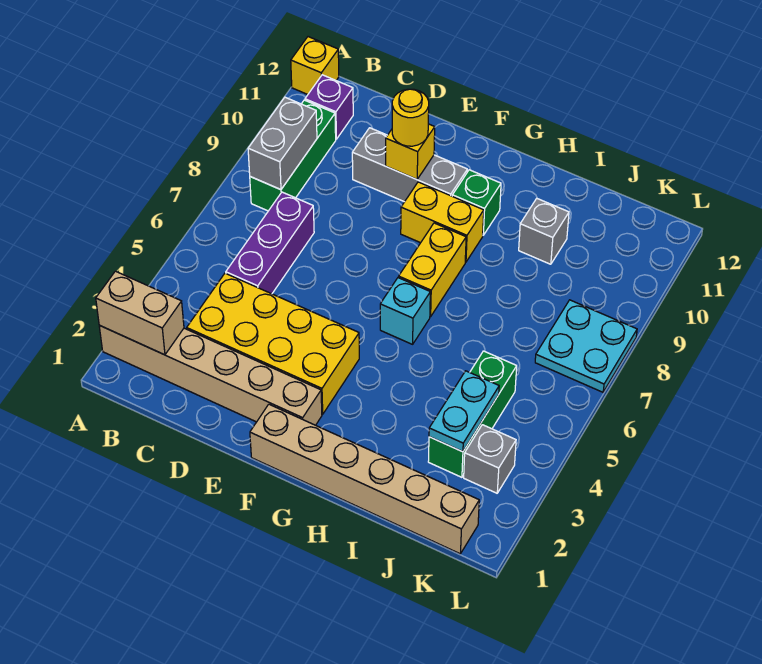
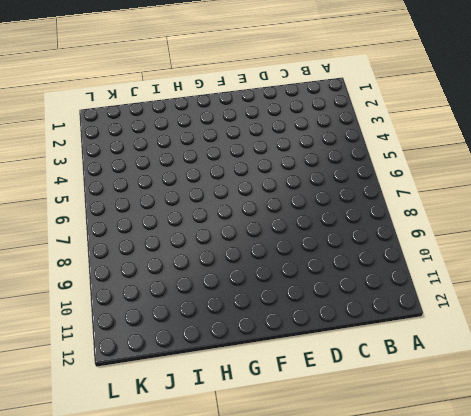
none -> tan brick A2:F2 level 1
none -> yellow brick A12 level 1
none -> green brick B8:B10 level 1

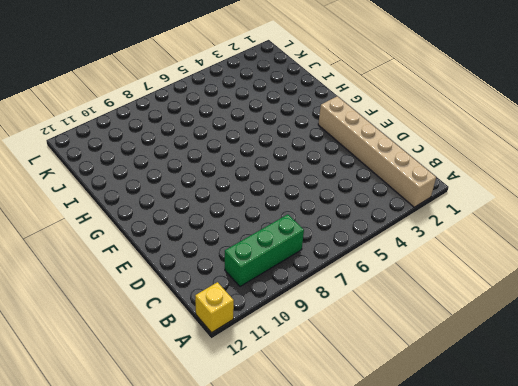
none -> purple brick B11 level 1
none -> yellow brick C3:F4 level 1
none -> purple brick C5:C7 level 1

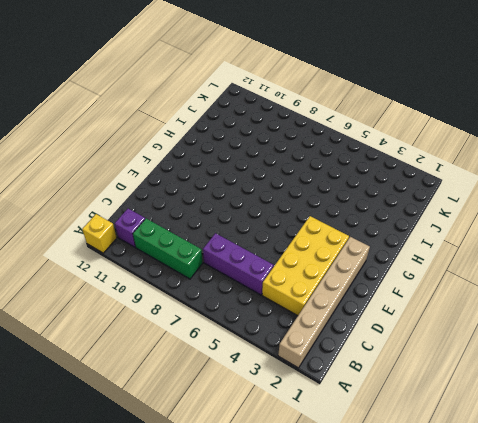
none -> grey brick D10:F10 level 1
none -> tan brick F1:K1 level 1
none -> yellow brick F9:G9 level 1

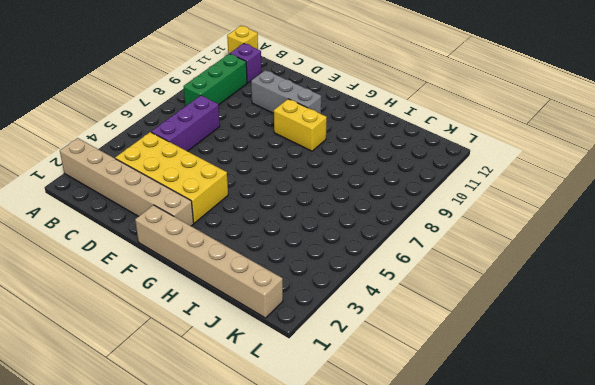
none -> cyan brick G6 level 1
none -> yellow brick G7:G8 level 1
none -> green brick G10 level 1

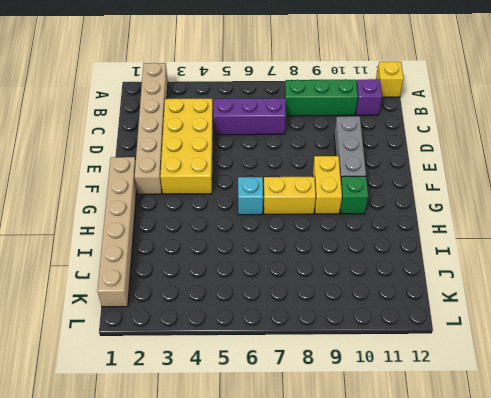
none -> grey brick I10 level 1
none -> green brick J3:J5 level 1
none -> grey brick K3 level 1

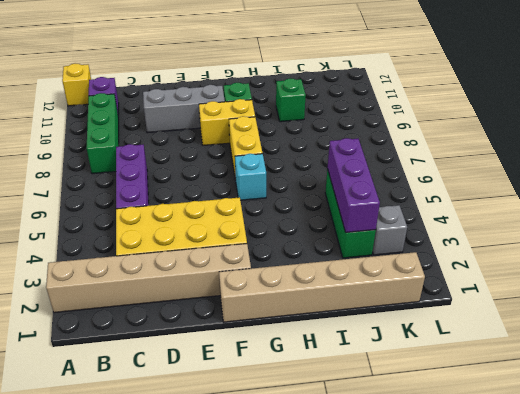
green brick I10 level 1 -> grey brick I10 level 1
purple brick J3:J5 level 2 -> cyan plate J3:J4 level 2
none -> cyan plate K7:L8 level 1
none -> tan brick A2:B2 level 2
none -> grey brick B8:B9 level 2

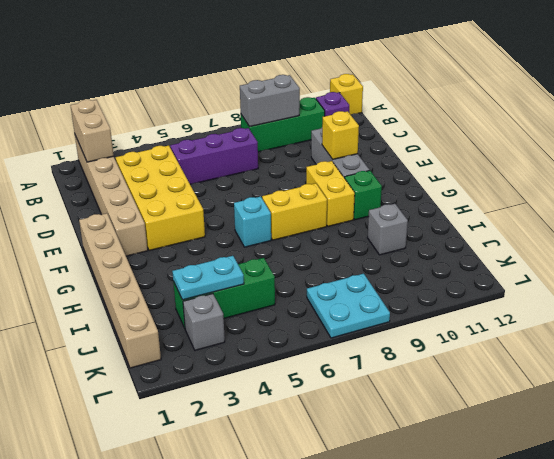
none -> yellow round brick E10 level 3

